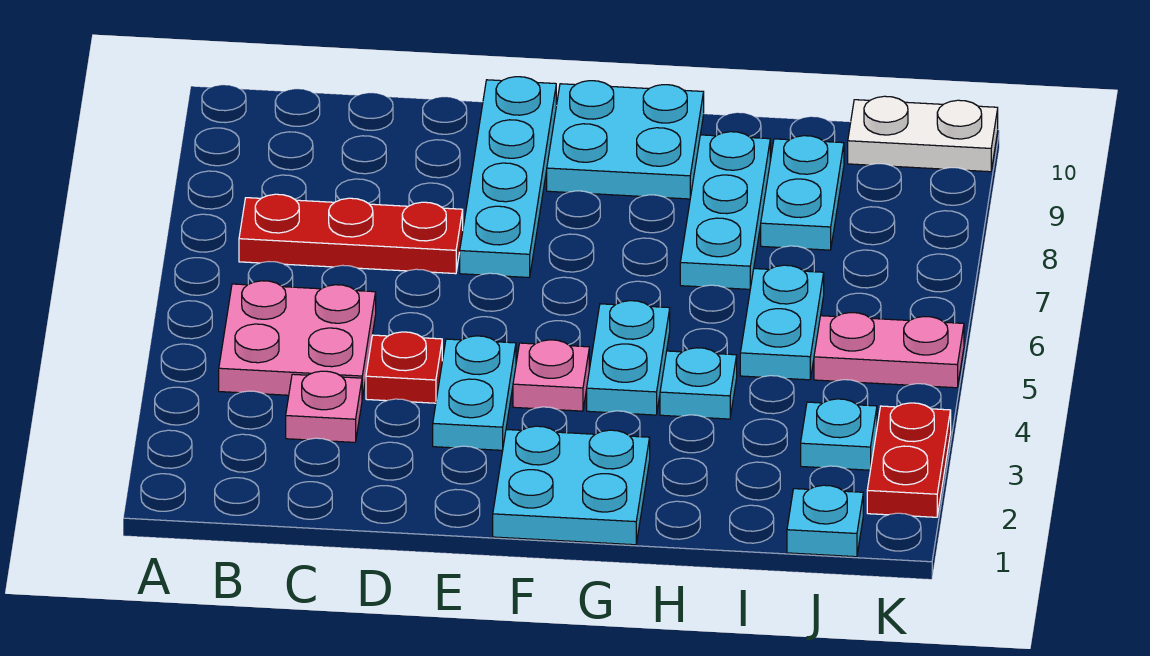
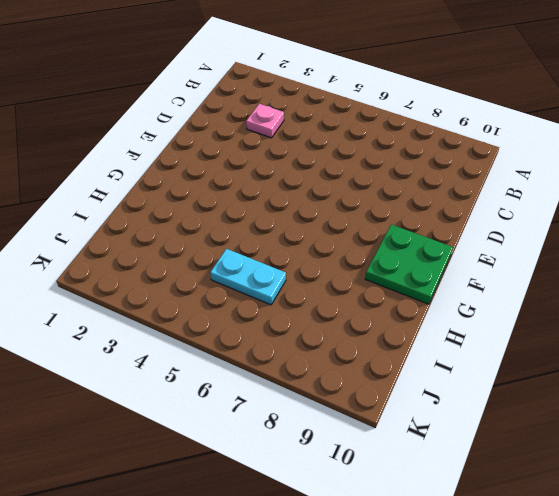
green plate F9:G10 level 1 -> cyan plate F9:G10 level 1
none -> pink plate B4:C5 level 1
none -> red plate B7:D7 level 1
none -> red plate D4 level 1

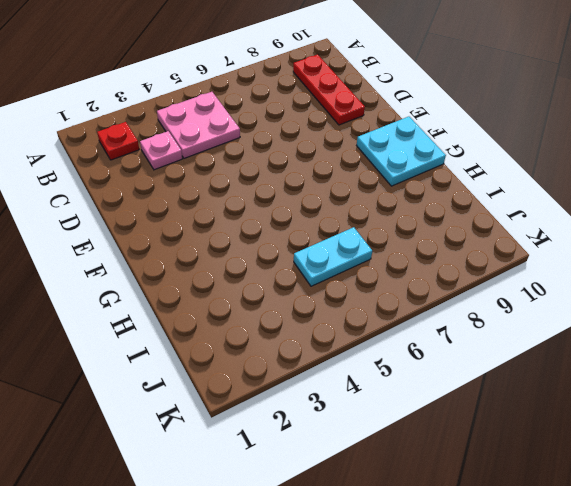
red plate B2 level 1 -> red plate D4 level 1
red plate B9:D9 level 1 -> red plate B7:D7 level 1
none -> cyan plate E3:E4 level 1
none -> cyan plate E7:E10 level 1
none -> cyan plate F1:G2 level 1

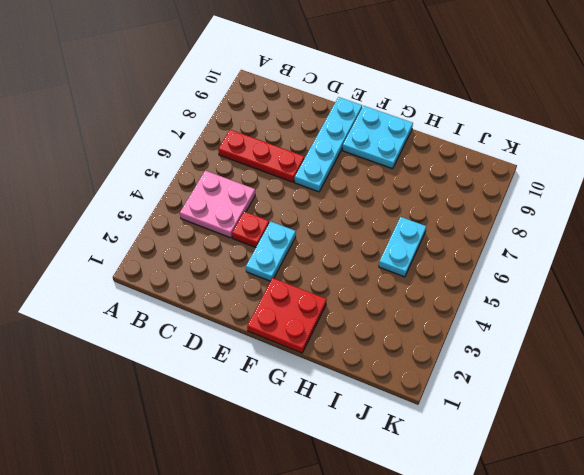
red plate F1:G2 level 1 -> cyan plate F1:G2 level 1
none -> pink plate C3 level 1
none -> pink plate F4 level 1
none -> cyan plate G4:G5 level 1

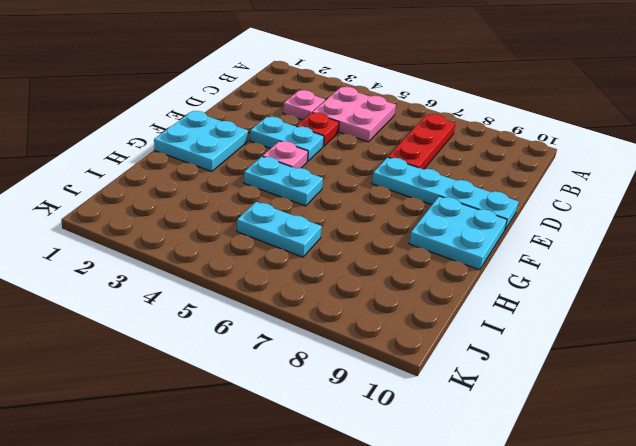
none -> cyan plate H4 level 1
none -> cyan plate H7:H9 level 1
none -> cyan plate I8:I9 level 1

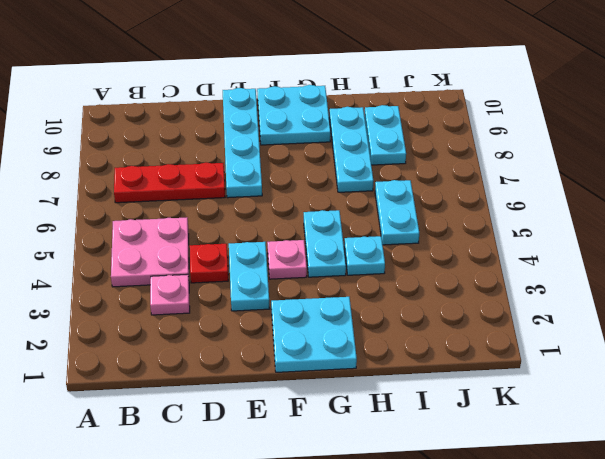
none -> cyan plate J1 level 1
none -> cyan plate J3 level 1
none -> pink plate J5:K5 level 1

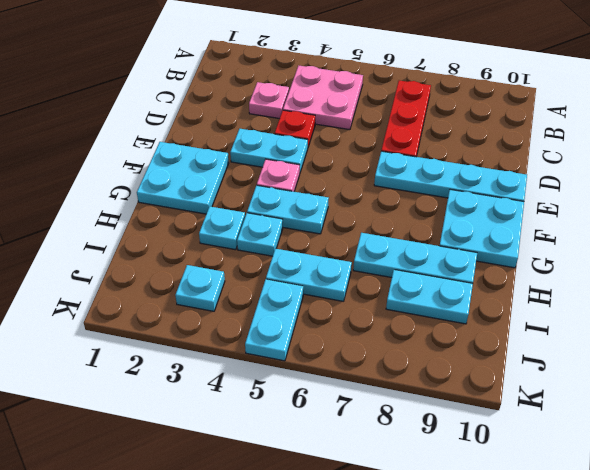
cyan plate H3 level 1 -> cyan plate J1 level 1
cyan plate J5:K5 level 1 -> pink plate J5:K5 level 1
none -> white plate J10:K10 level 1
none -> red plate K2:K3 level 1

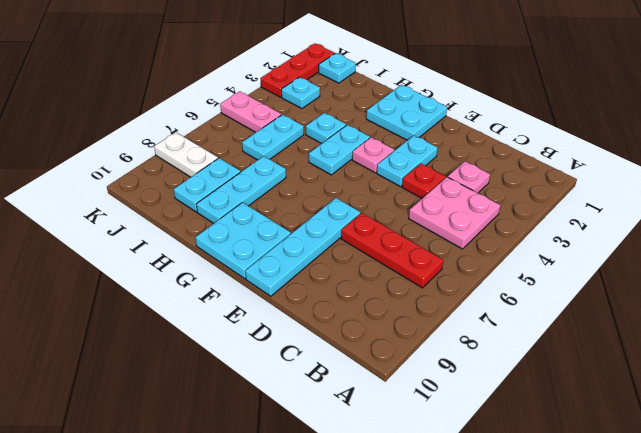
white plate J8:K8 level 1 -> white plate J10:K10 level 1
red plate K1:K3 level 1 -> red plate K2:K3 level 1

